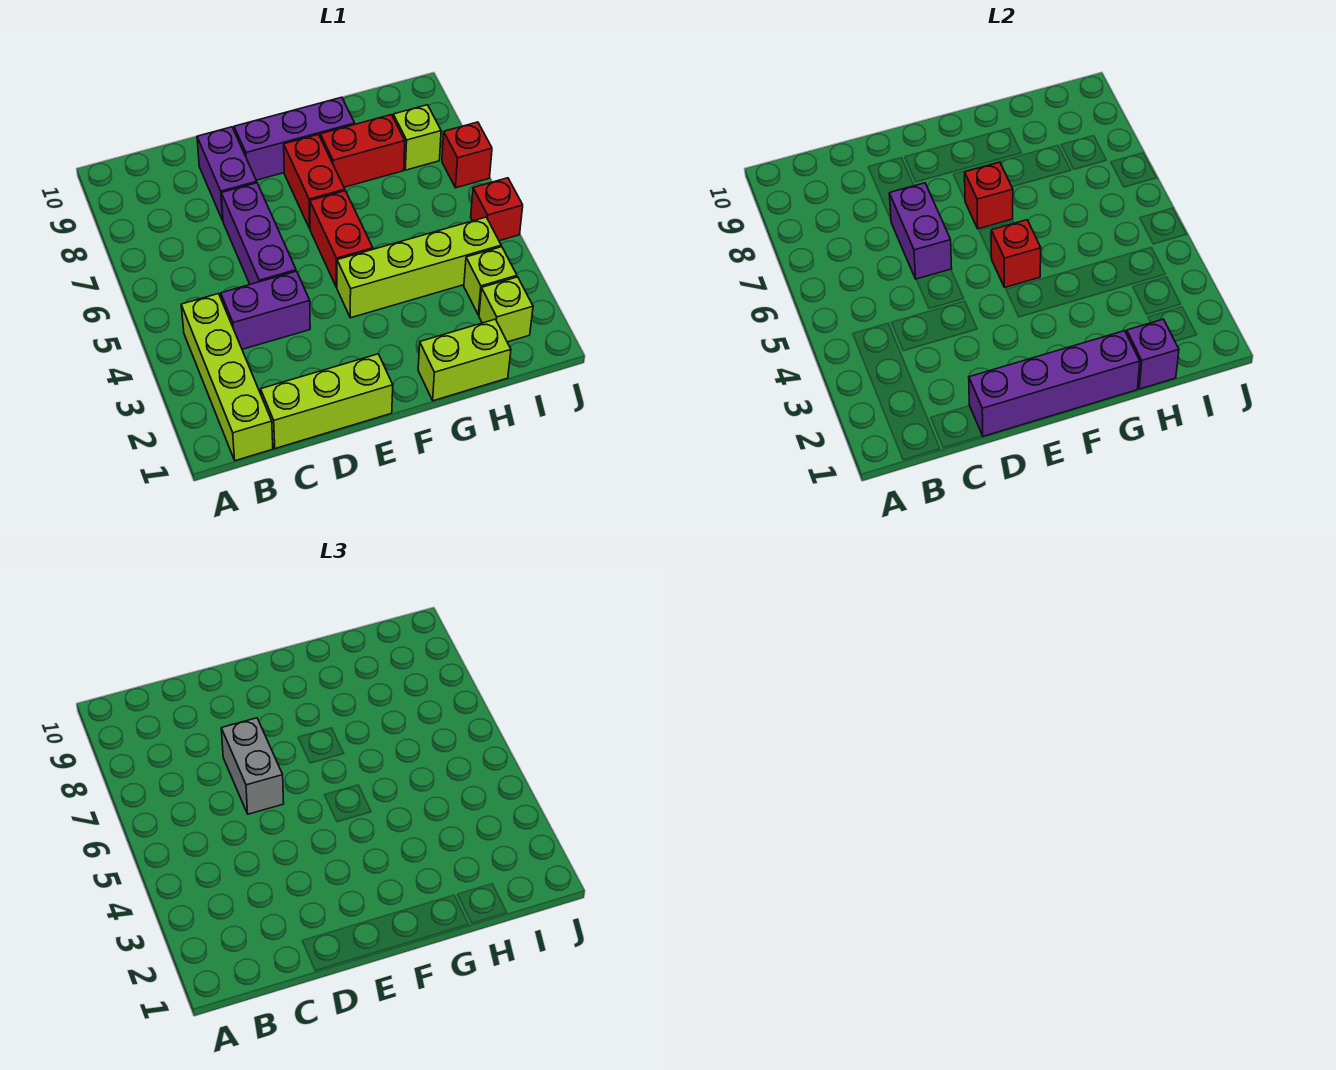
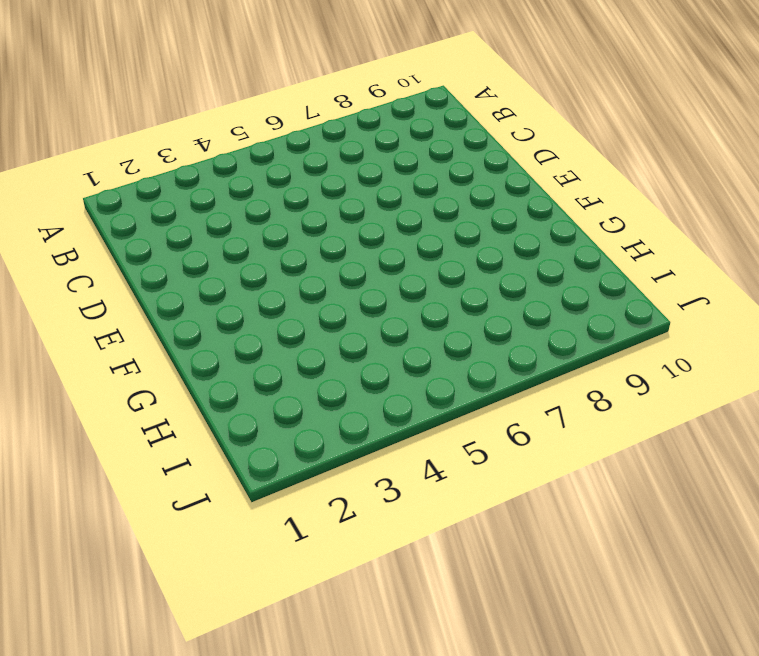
none -> lime brick B1:B4 level 1
none -> lime brick C1:E1 level 1
none -> purple brick C4:D4 level 1

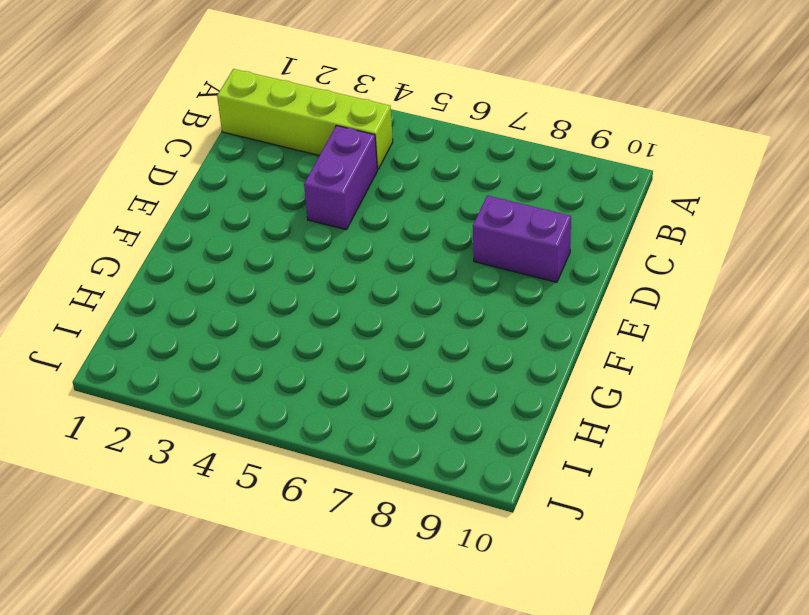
none -> lime brick C1:E1 level 1
none -> purple brick D5:D7 level 1
none -> purple brick E9:G9 level 1

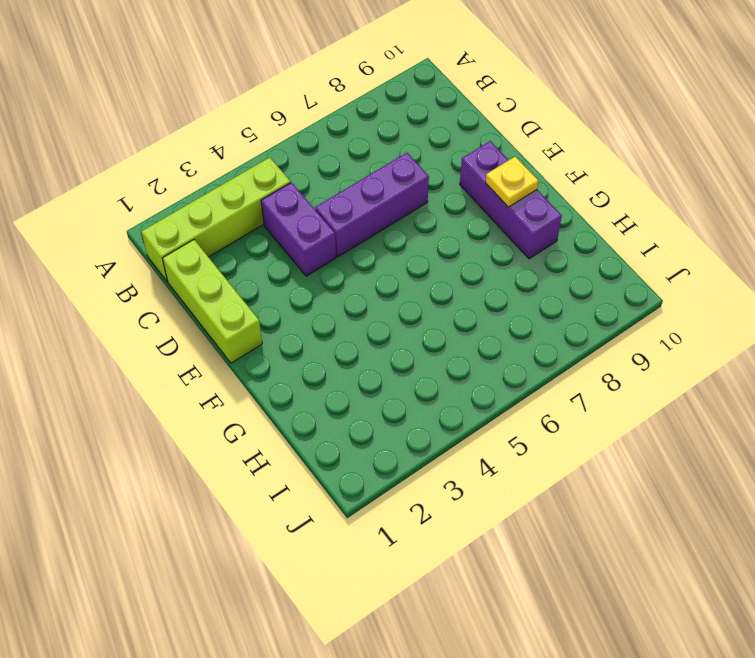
yellow plate F9 level 2 -> none
none -> purple brick D8:D9 level 1
none -> lime brick F4:I4 level 1
none -> red brick F5:F6 level 1

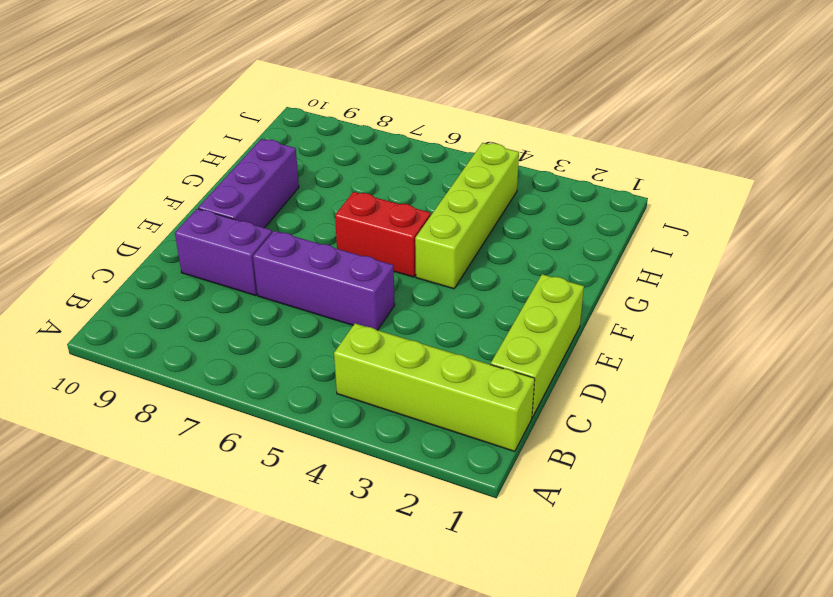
none -> purple brick C4:D4 level 1
none -> red brick F7:F8 level 1
none -> lime brick G1:H1 level 1

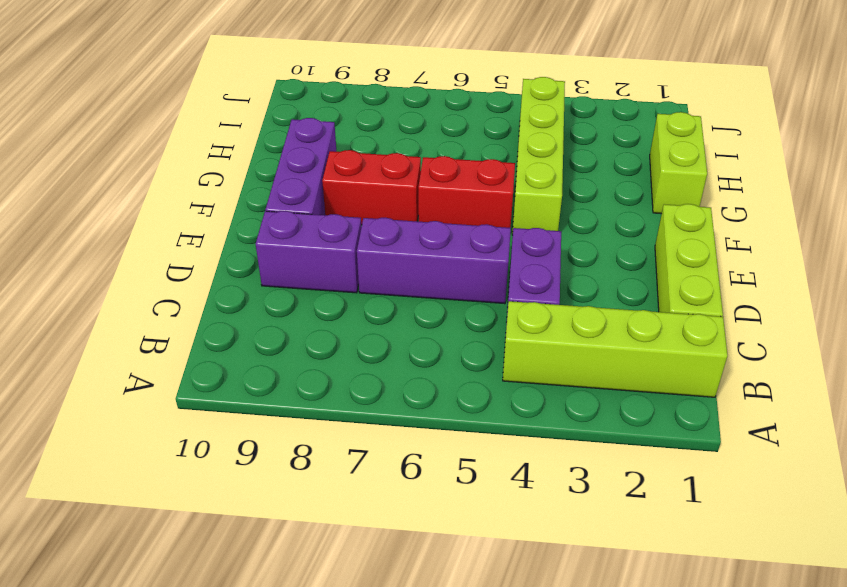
none -> red brick G8:H8 level 1
none -> lime brick I2 level 1
none -> lime brick I3 level 1

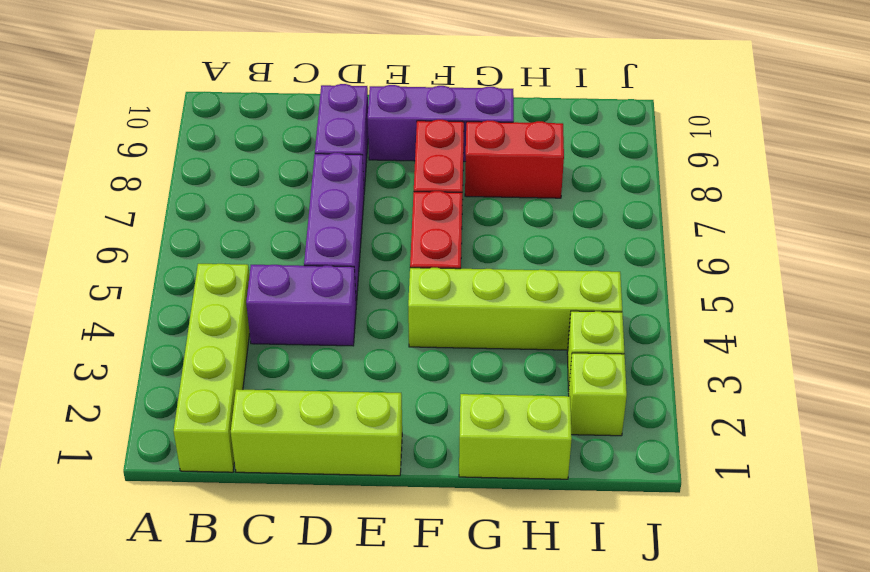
none -> lime brick I8 level 1
none -> red brick J5 level 1
none -> red brick J7 level 1

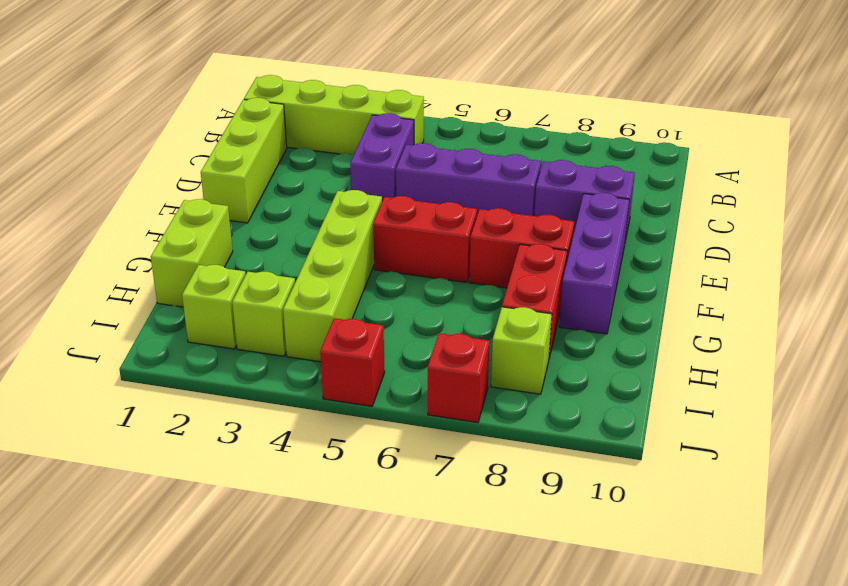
none -> purple brick D1:G1 level 2
none -> purple brick D6:D7 level 2
none -> red brick F5 level 2

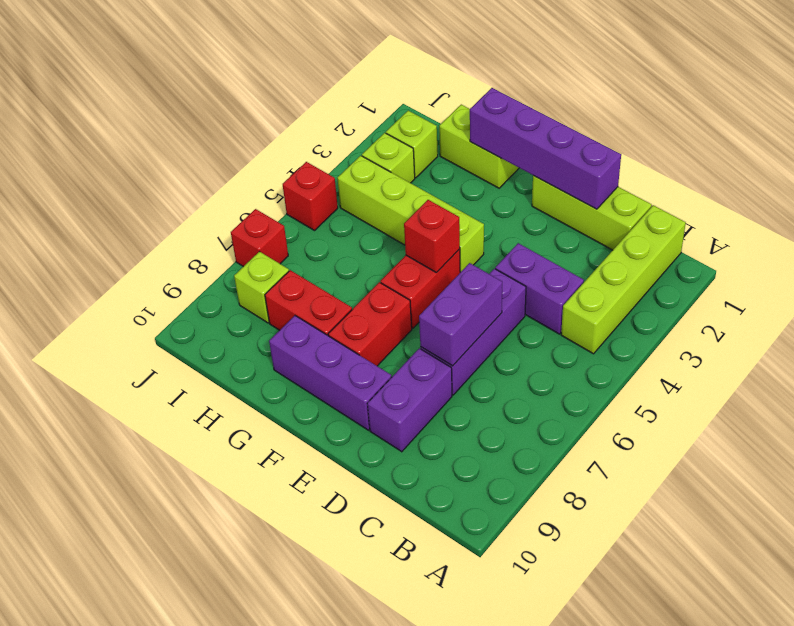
none -> red brick F7 level 2
none -> purple brick H1 level 2
none -> grey brick D6:D7 level 3

